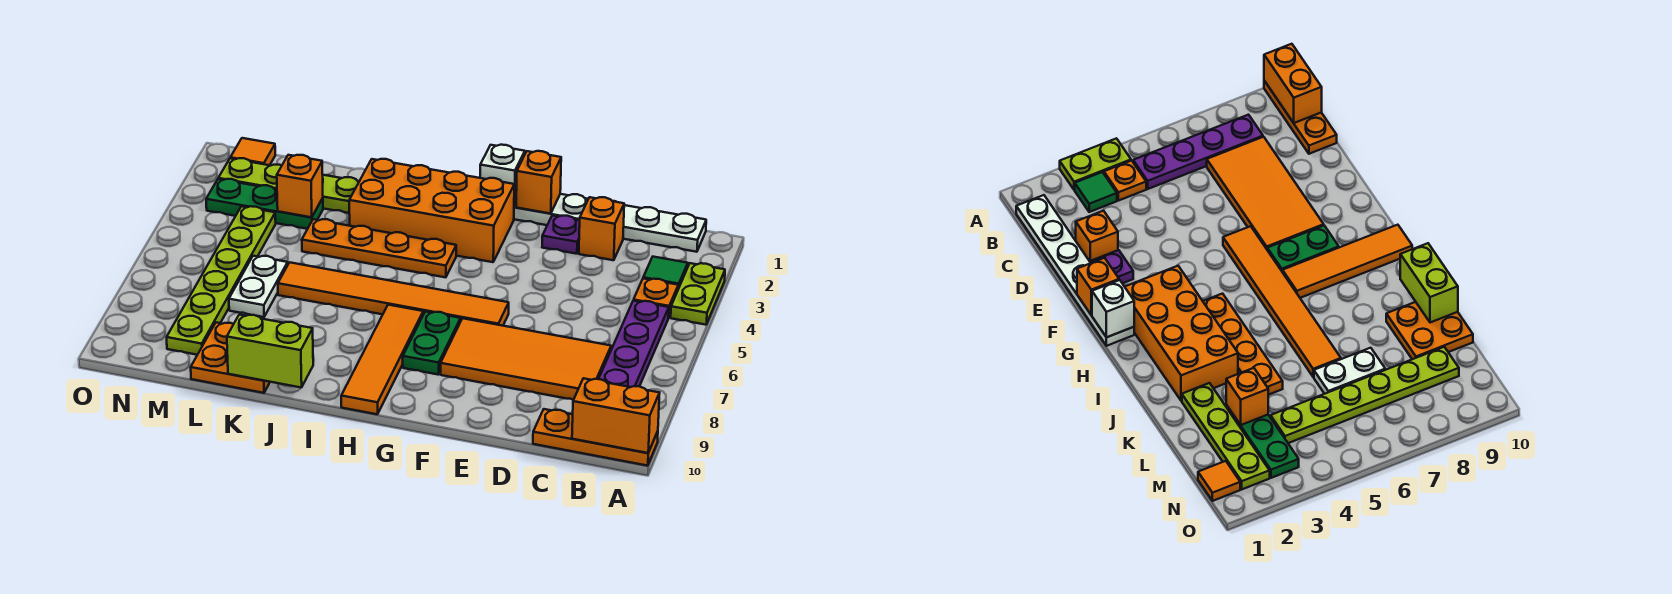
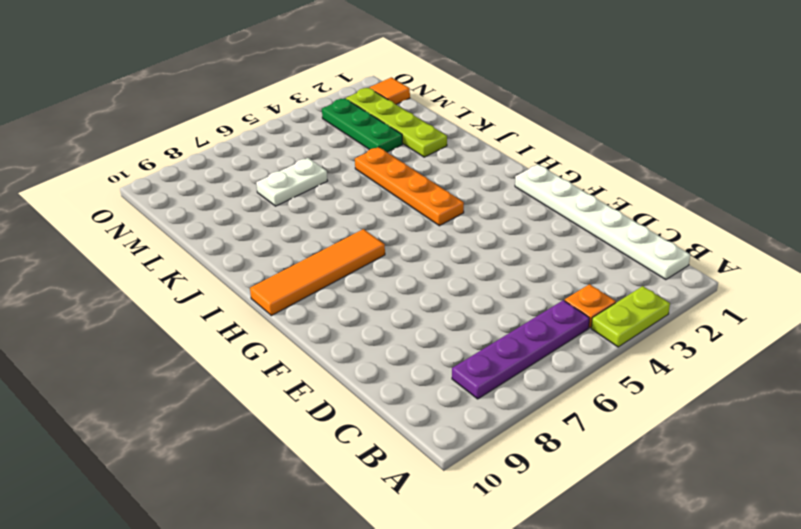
none -> orange plate A10:C10 level 1
none -> green tile B3 level 1
none -> orange tile C7:F8 level 1

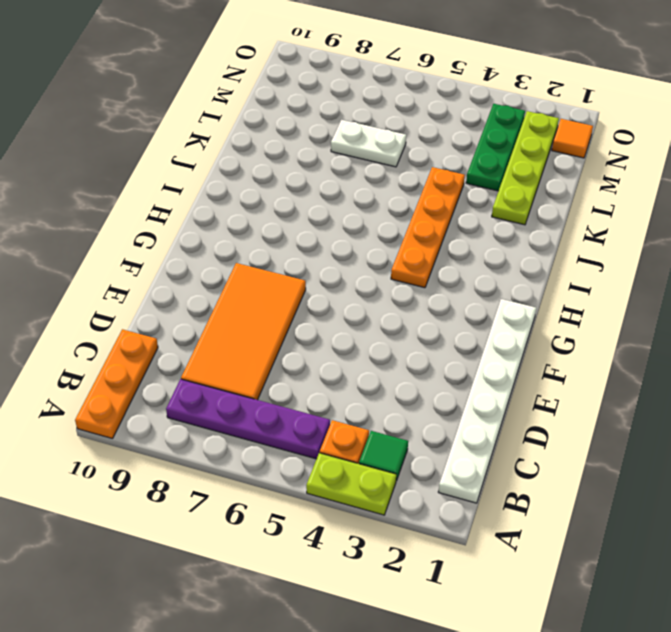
none -> orange brick D2 level 1
none -> purple plate E2 level 1
none -> orange tile F6:K6 level 1

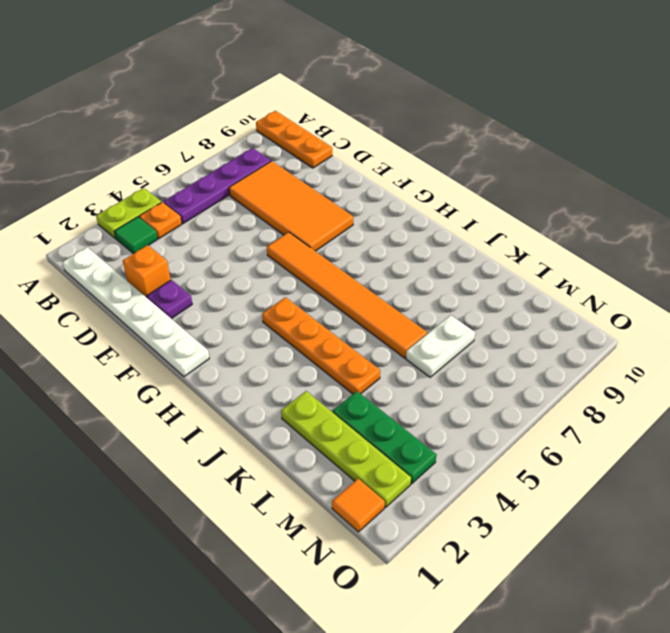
none -> orange brick G2:J3 level 1
none -> green plate G7:G8 level 1
none -> orange tile H7:H10 level 1

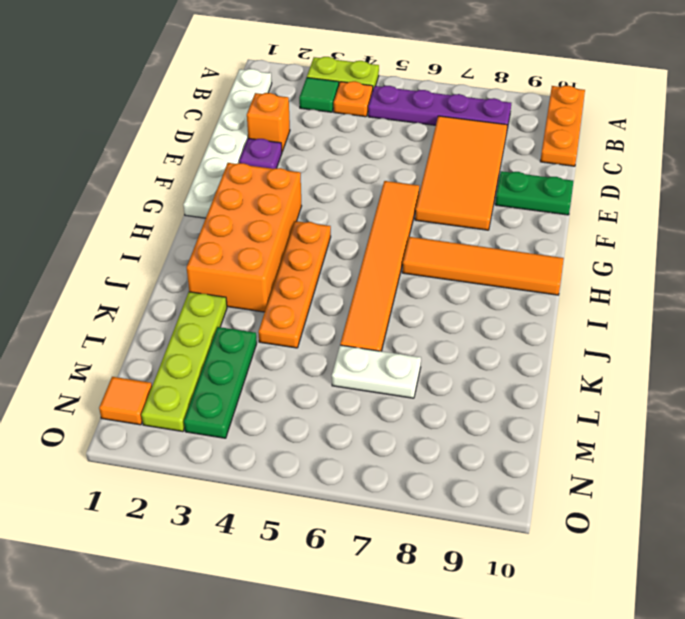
green plate E9:E10 level 1 -> green plate G7:G8 level 1
none -> orange plate K9:L10 level 1
none -> lime plate M4:M9 level 1
none -> orange brick A10:B10 level 2

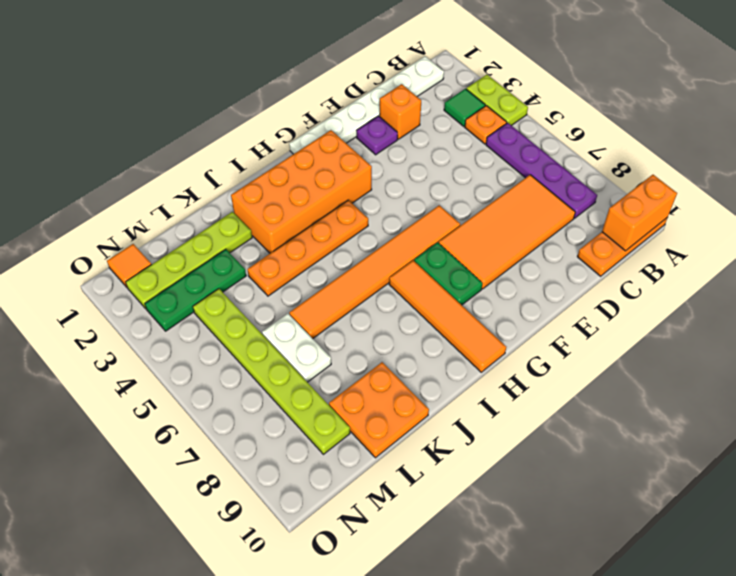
none -> orange brick F1 level 2
none -> white brick G1 level 2
none -> lime brick J10:K10 level 2

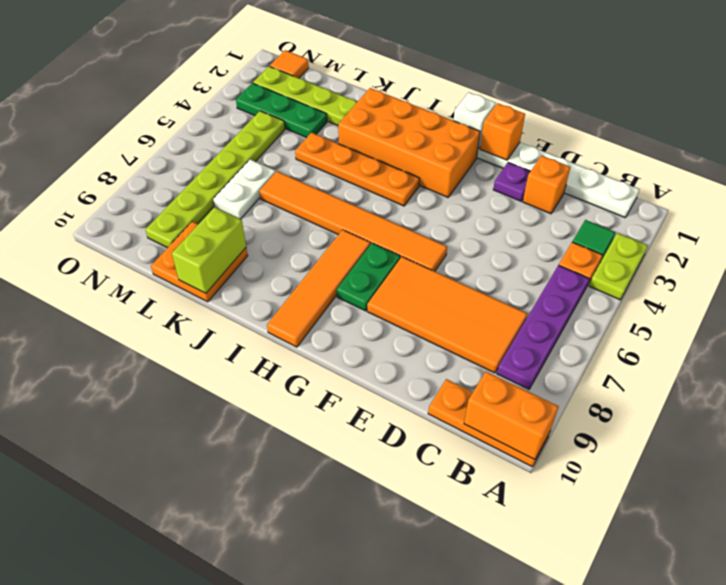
lime brick K9:K10 level 2 -> lime brick J10:K10 level 2
none -> orange brick L3 level 2

